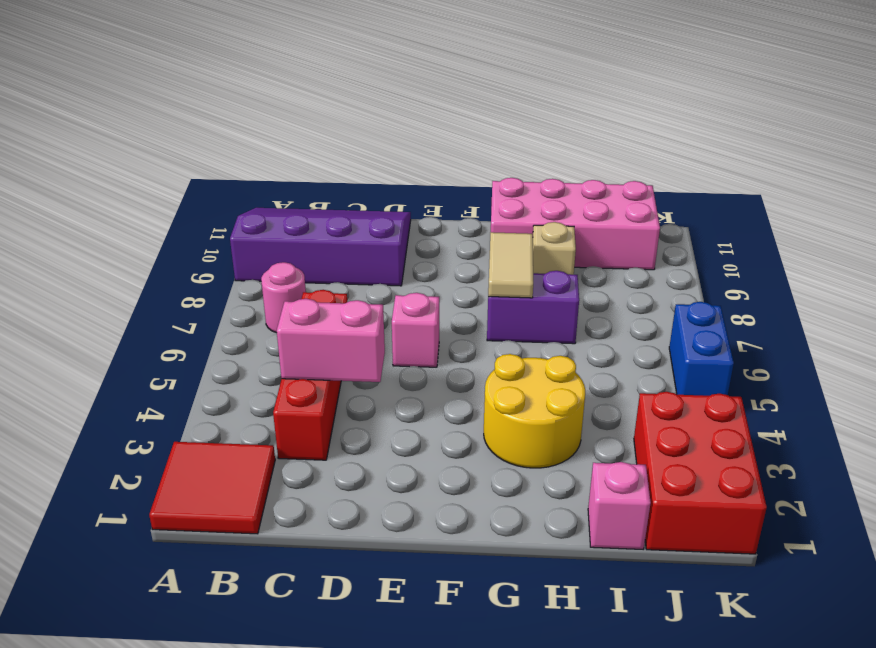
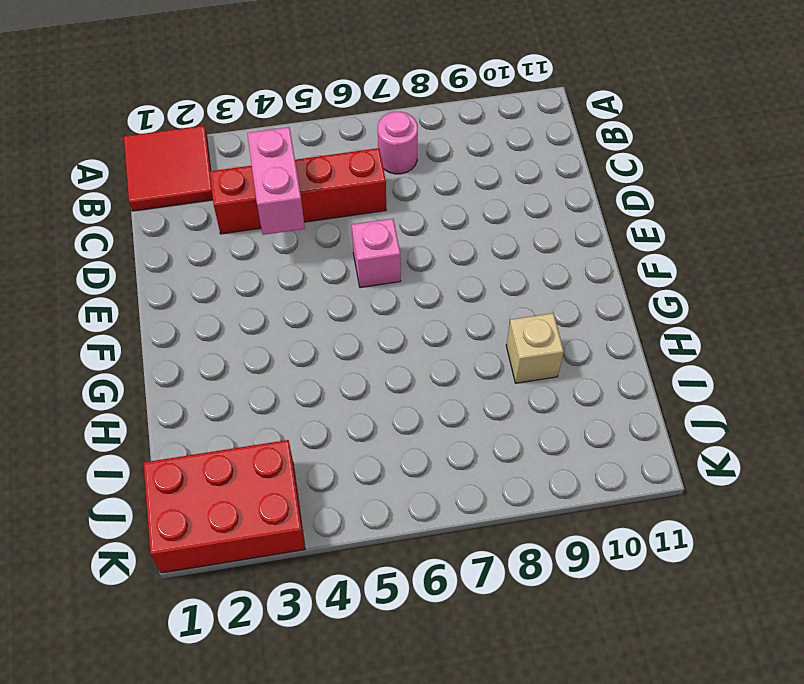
none -> purple slope A9:D11 level 1 top 9
none -> yellow round brick G3:H4 level 1
none -> purple brick G7:H7 level 1

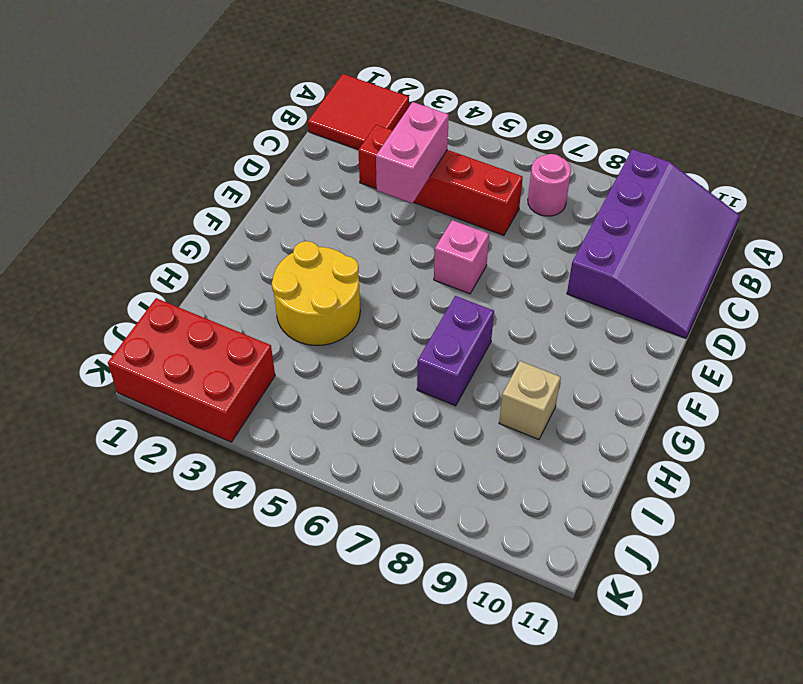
none -> pink brick G10:J11 level 1
none -> pink brick I1 level 1
none -> blue brick K5:K6 level 1

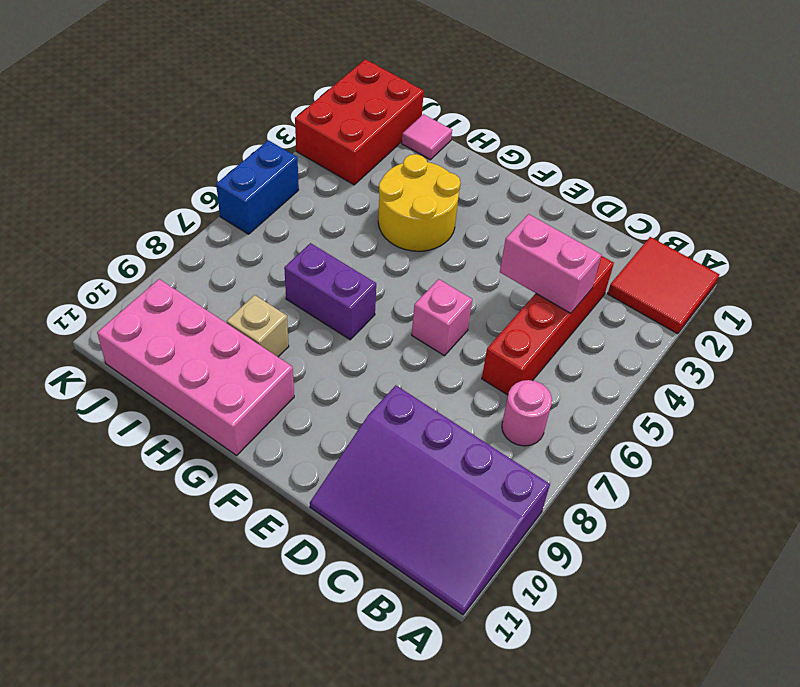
pink tile I1 level 1 -> pink brick I1 level 1
none -> tan tile G7:G8 level 2

